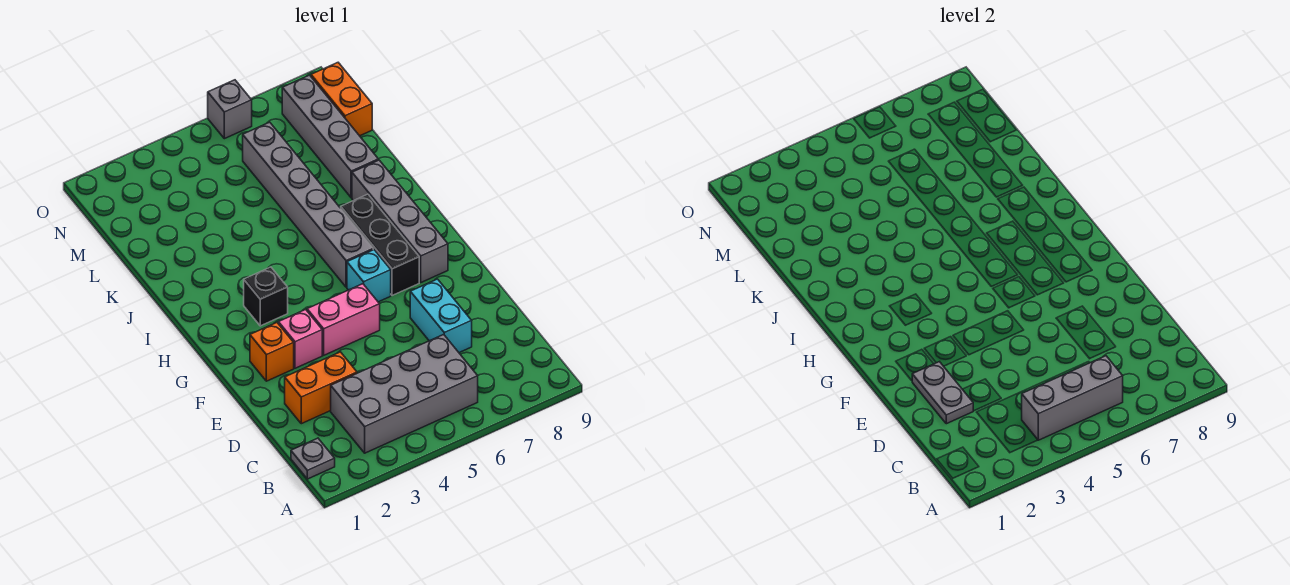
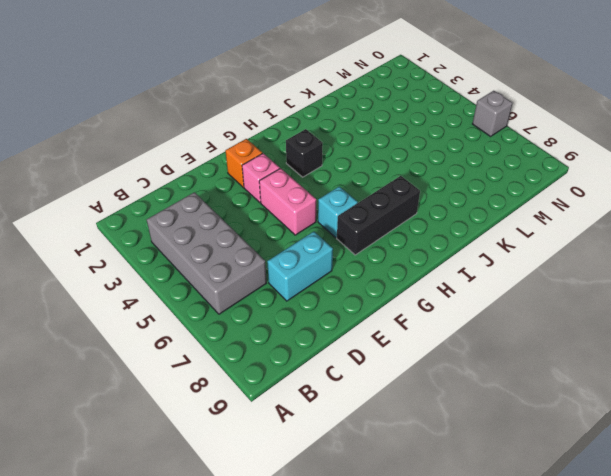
none -> grey plate B1 level 1
none -> orange brick D2:D3 level 1
none -> grey brick G8:J8 level 1

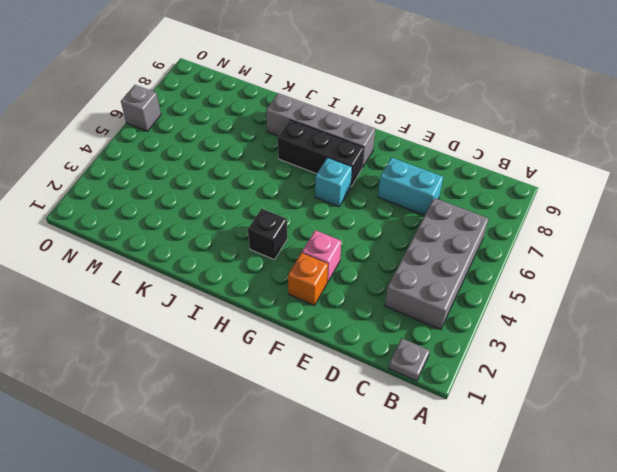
none -> orange brick D2:D3 level 1
none -> pink brick F4:F5 level 1
none -> grey brick H6:M6 level 1

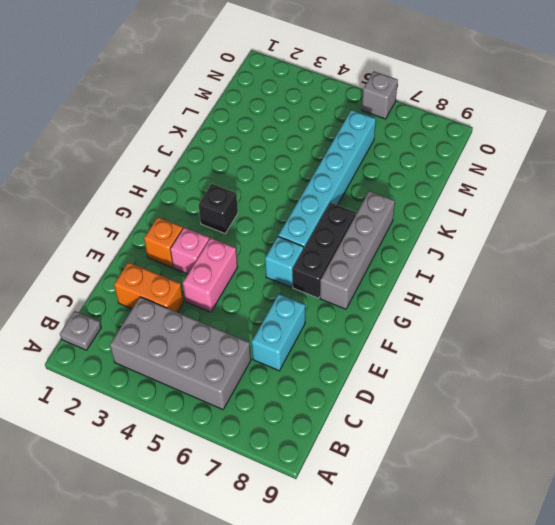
pink brick E4:F4 level 1 -> pink brick F4:F5 level 1
cyan brick H6:M6 level 1 -> grey brick H6:M6 level 1
none -> grey brick K8:N8 level 1
none -> orange brick M9:N9 level 1
none -> grey brick B4:B6 level 2

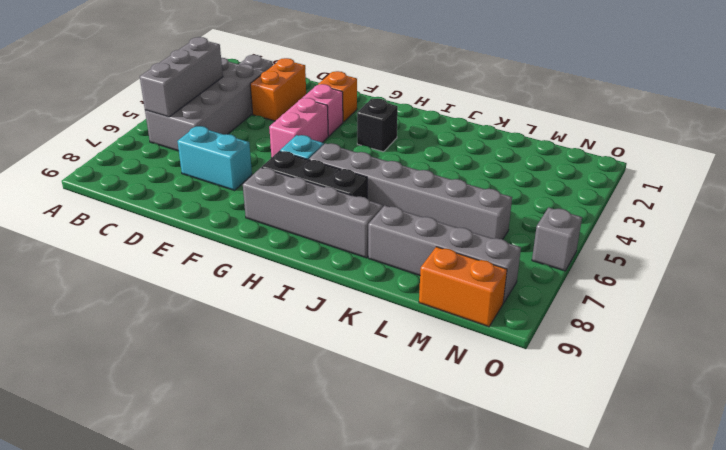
none -> grey plate D2:E2 level 2

